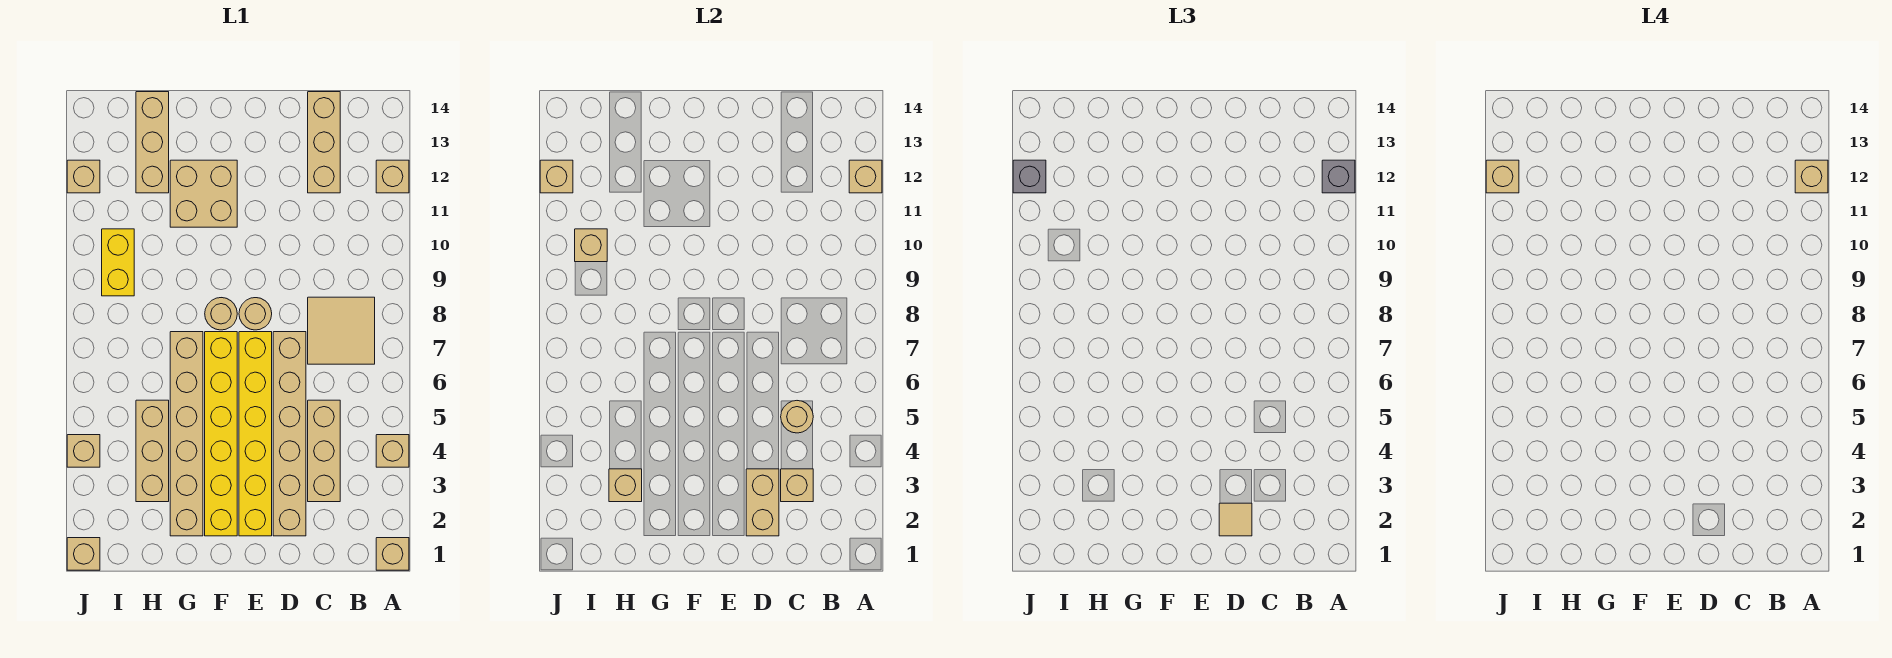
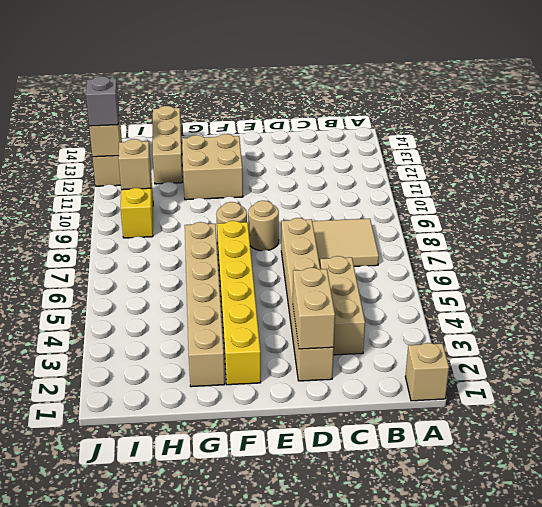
none -> tan brick A4 level 1
none -> tan brick A12 level 1
none -> tan brick C12:C14 level 1
none -> yellow brick E2:E7 level 1

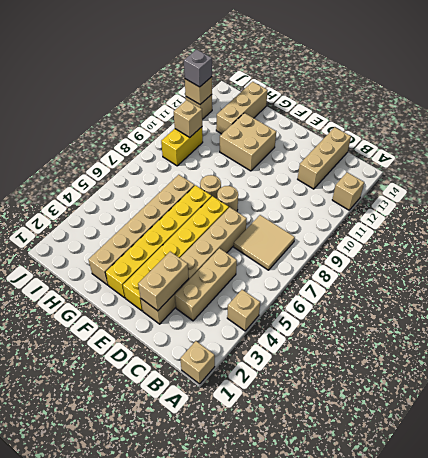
none -> tan brick H3:H5 level 1
none -> tan brick J1 level 1
none -> tan brick J4 level 1
none -> tan brick A12 level 2

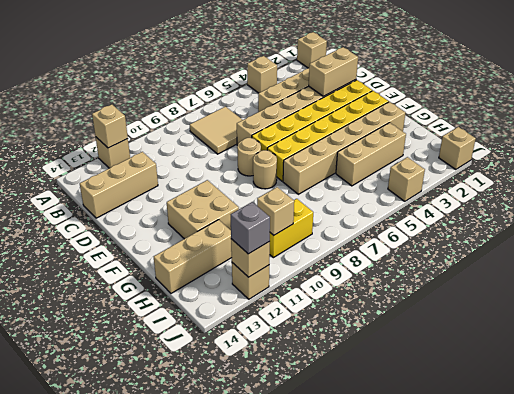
none -> tan brick C3 level 2
none -> tan round brick C5 level 2
none -> tan brick H3 level 2
none -> grey brick A12 level 3

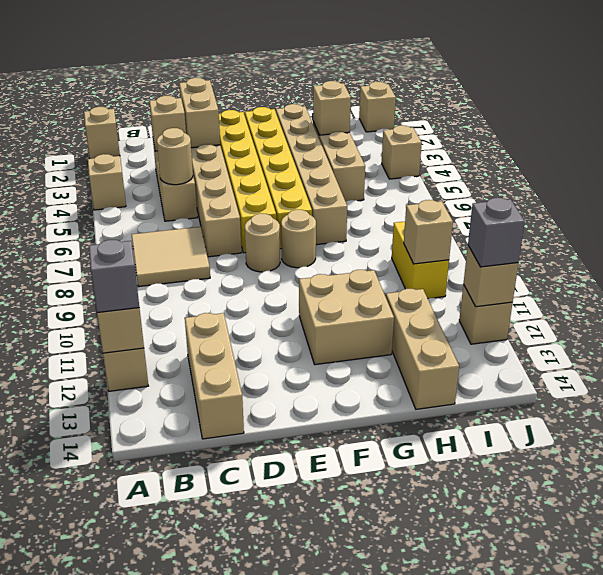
none -> tan tile D2 level 3
none -> tan brick A12 level 4
none -> tan brick J12 level 4

